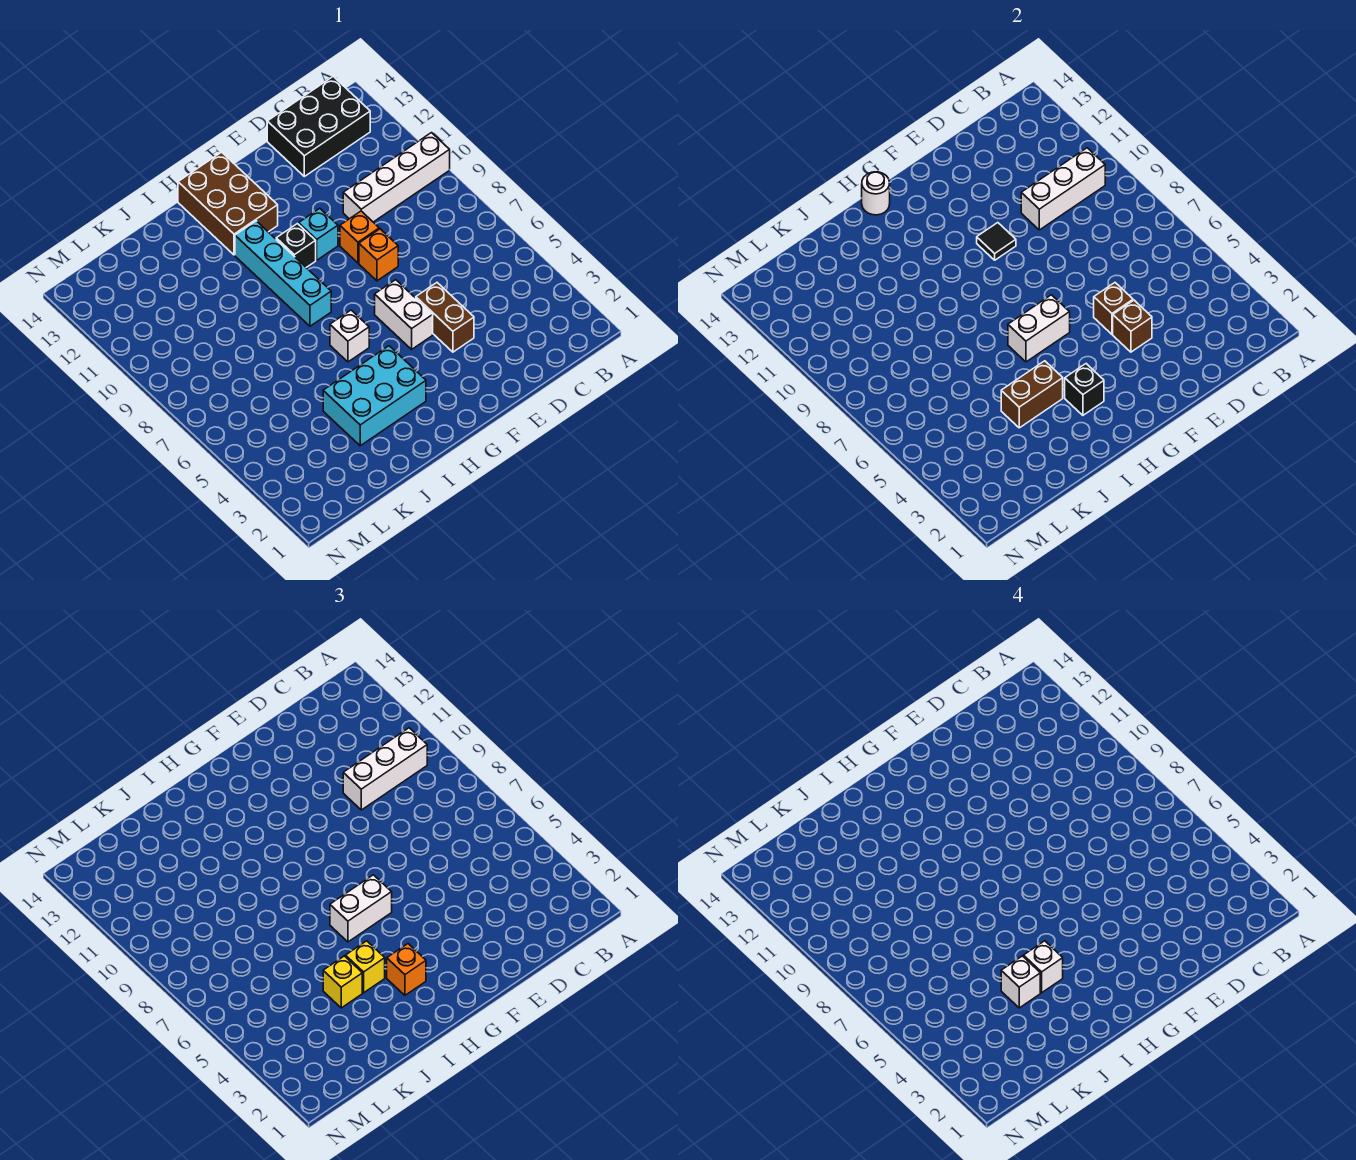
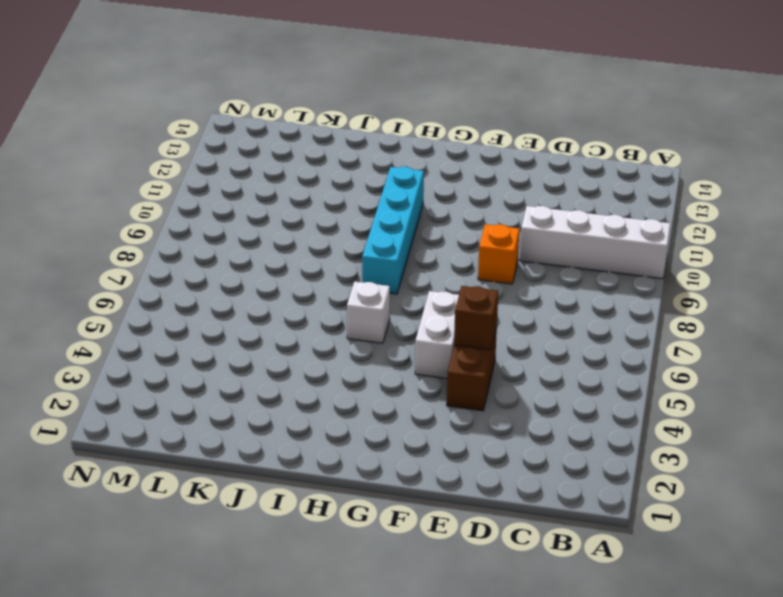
none -> black brick B13:D14 level 1
none -> orange brick E8 level 1
none -> cyan brick F10 level 1

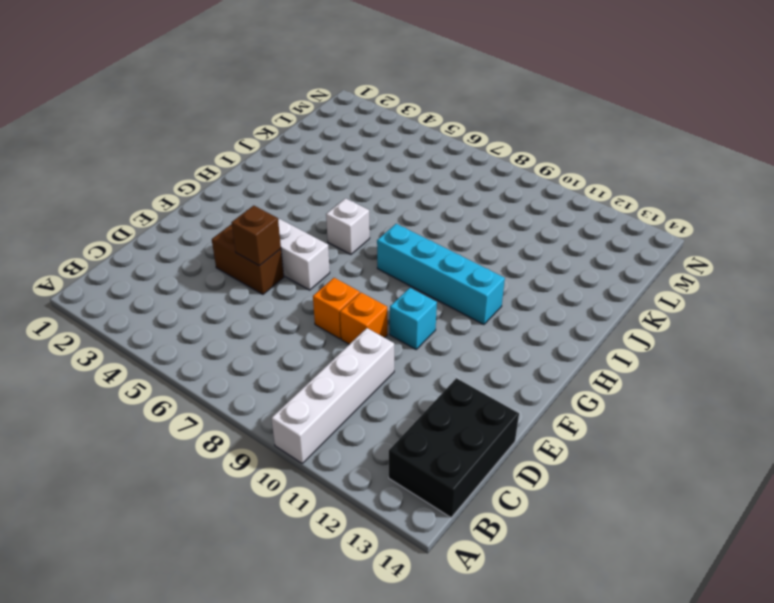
none -> black brick G10 level 1
none -> brown brick G12:H14 level 1
none -> cyan brick H3:J4 level 1

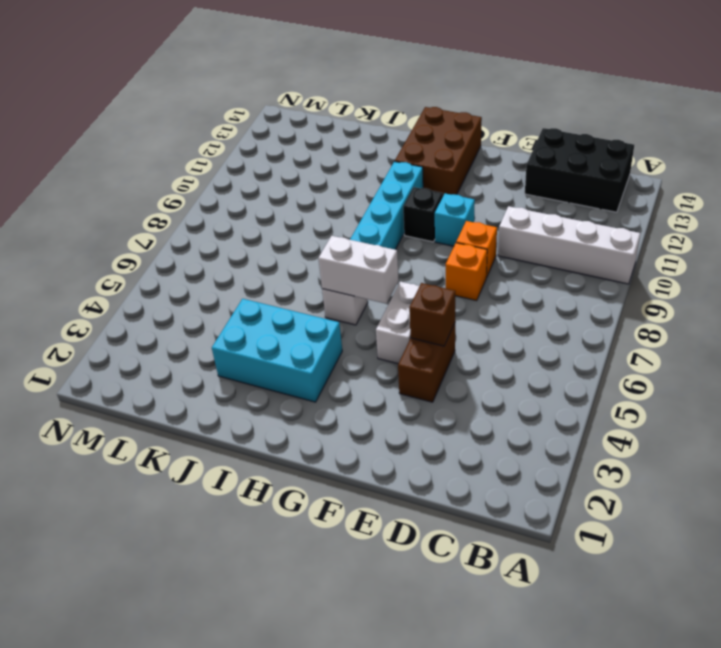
none -> white brick B10:D10 level 2
none -> brown brick E4 level 2
none -> black tile F10 level 2

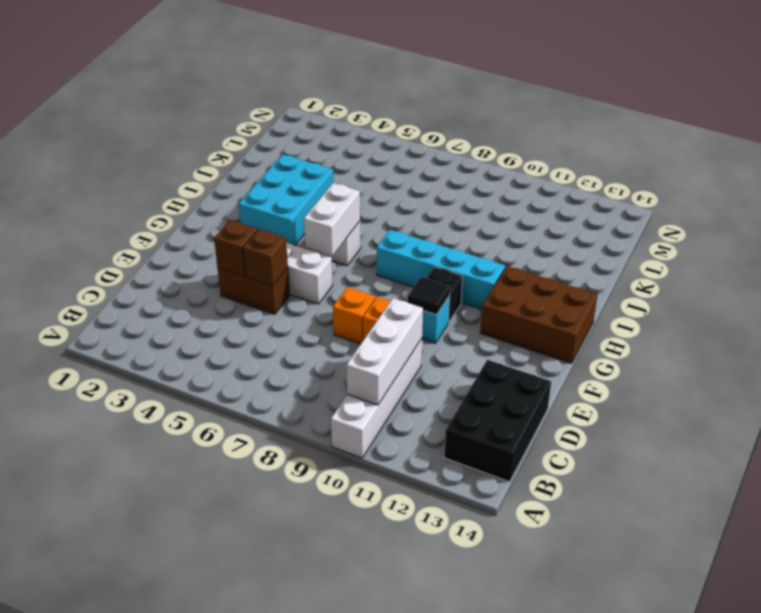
none -> black brick H3 level 2
none -> white round brick H14 level 2
none -> brown brick I4:J4 level 2

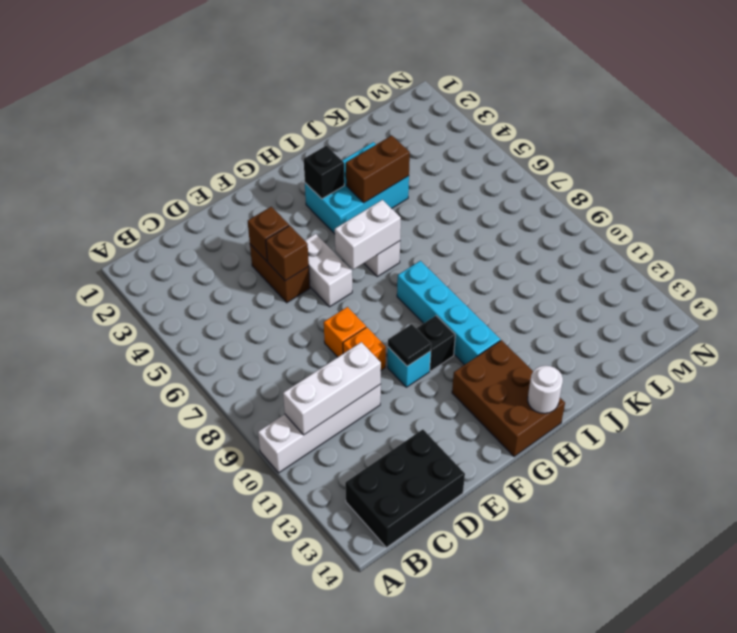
none -> white brick B10:D10 level 3
none -> white brick G6:H6 level 3
none -> orange brick H3 level 3

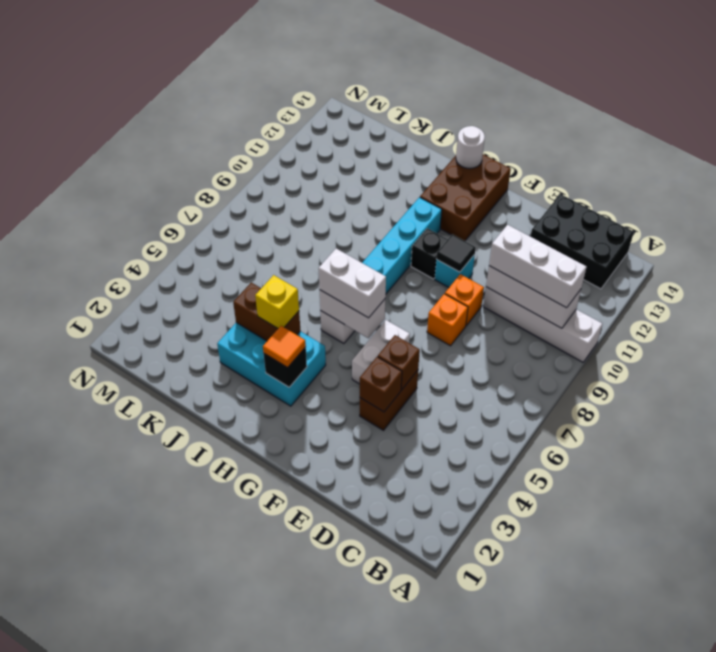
orange tile H3 level 3 -> orange brick H3 level 3
none -> yellow brick J4 level 3
none -> white brick I4 level 4
none -> white brick J4 level 4

